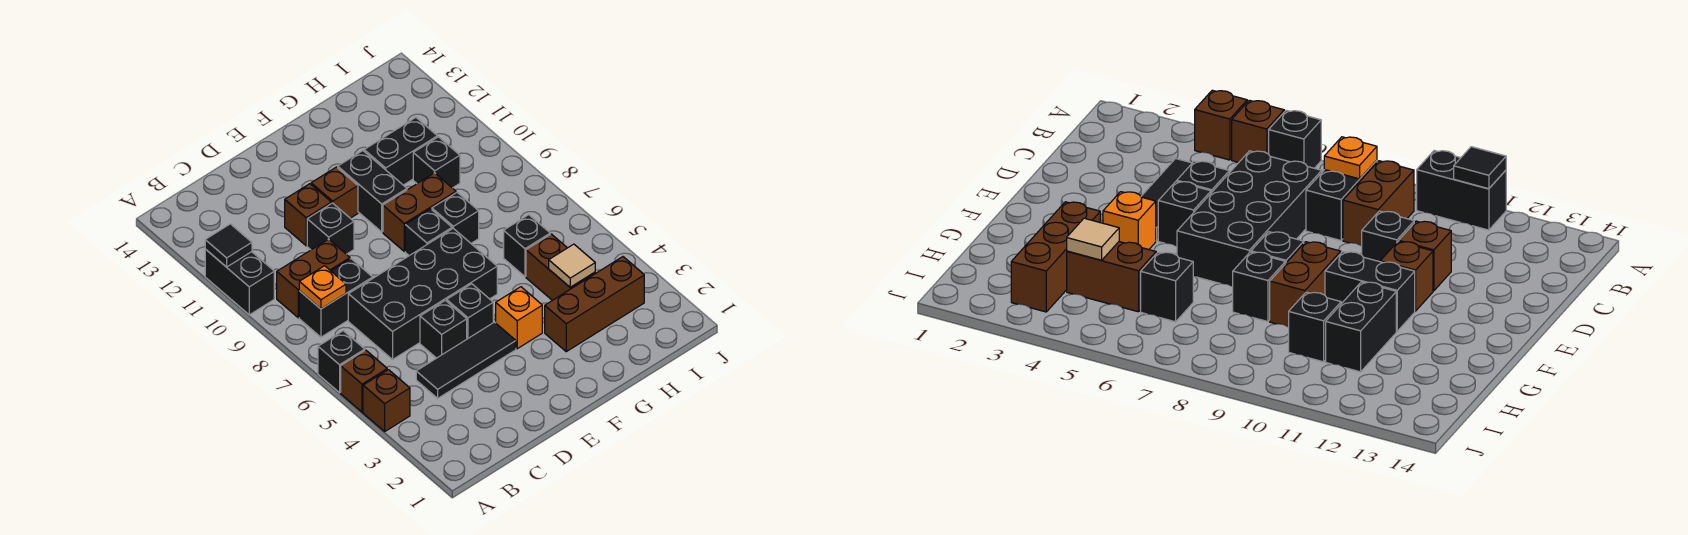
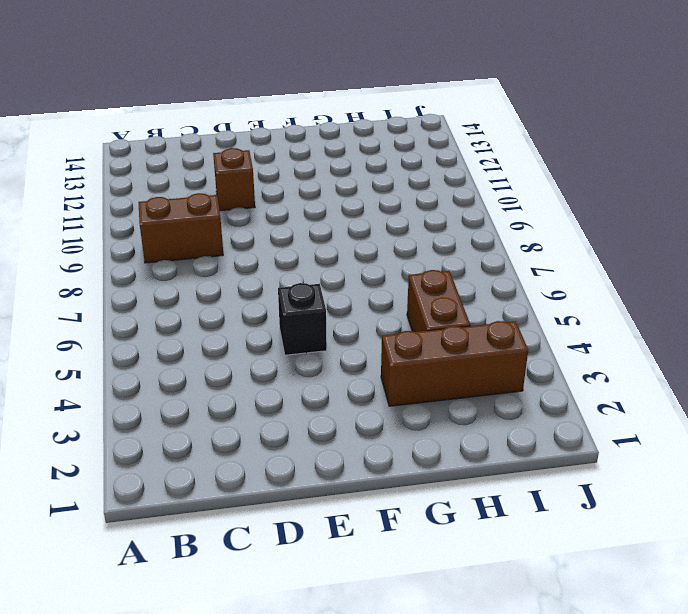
none -> brown brick A4 level 1
none -> brown brick A5 level 1
none -> black brick A6 level 1

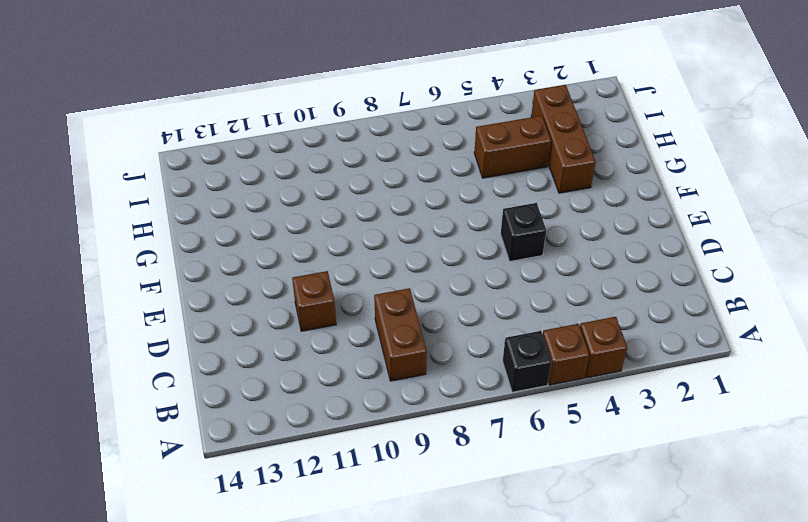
none -> black brick A10:A11 level 1
none -> black brick B8:C8 level 1
none -> black tile C4:E4 level 1

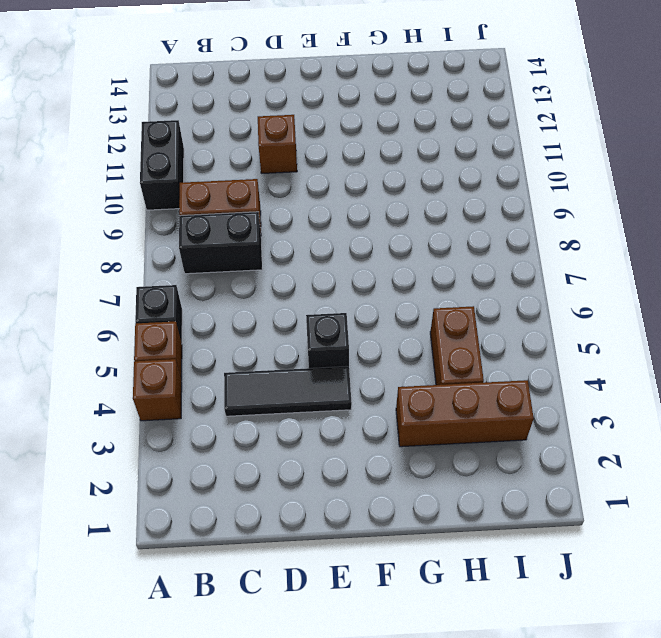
none -> black brick C6:F7 level 1
none -> black brick D5 level 1
none -> black brick D10 level 1

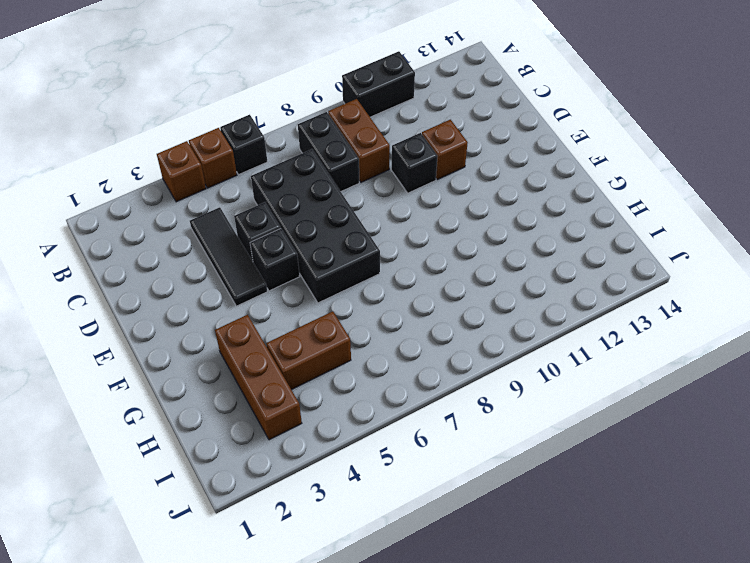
none -> brown brick E11 level 1
none -> orange brick F4 level 1
none -> black brick F8 level 1

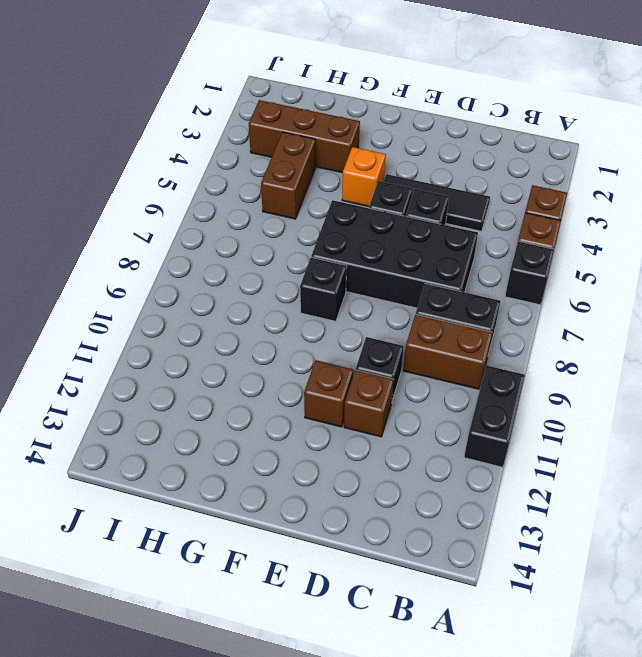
none -> brown brick F9:G9 level 1
none -> black brick F10:F11 level 1
none -> black brick G8 level 1

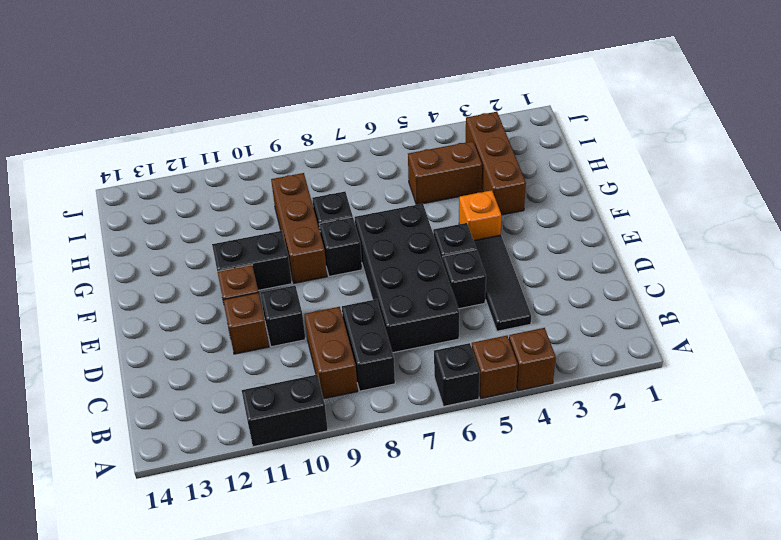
brown brick F9:H9 level 1 -> brown brick F9:G9 level 1
none -> black brick G11:H11 level 1
none -> black brick H6 level 1
none -> black brick H10 level 1

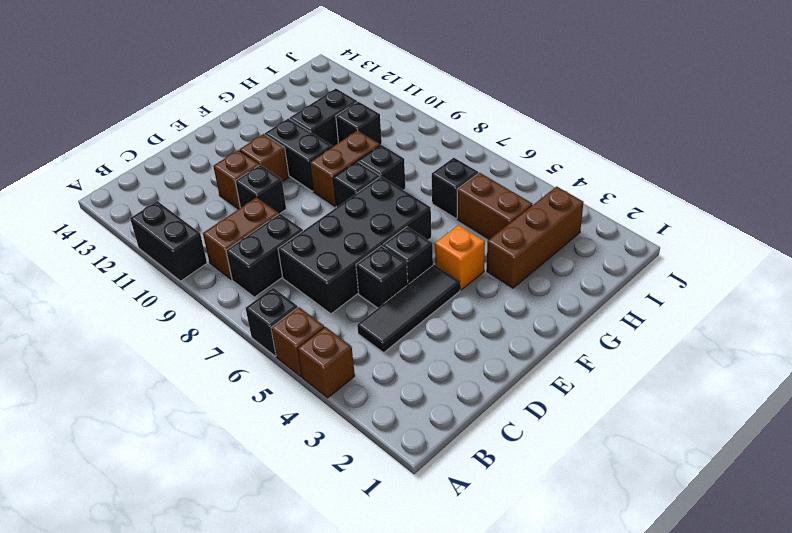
none -> black tile A11 level 2
none -> orange plate B8 level 2
none -> tan tile H4 level 2

